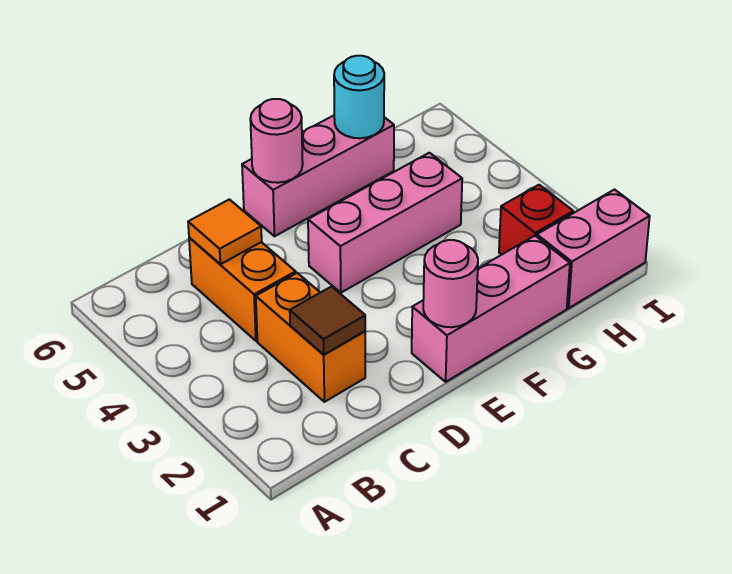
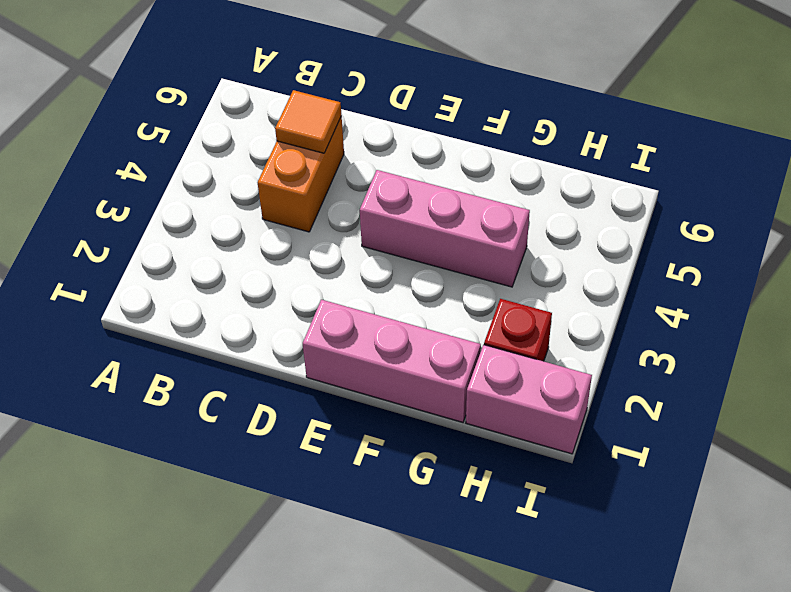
none -> orange brick C2:C3 level 1
none -> pink brick E6:G6 level 1
none -> brown tile C2 level 2

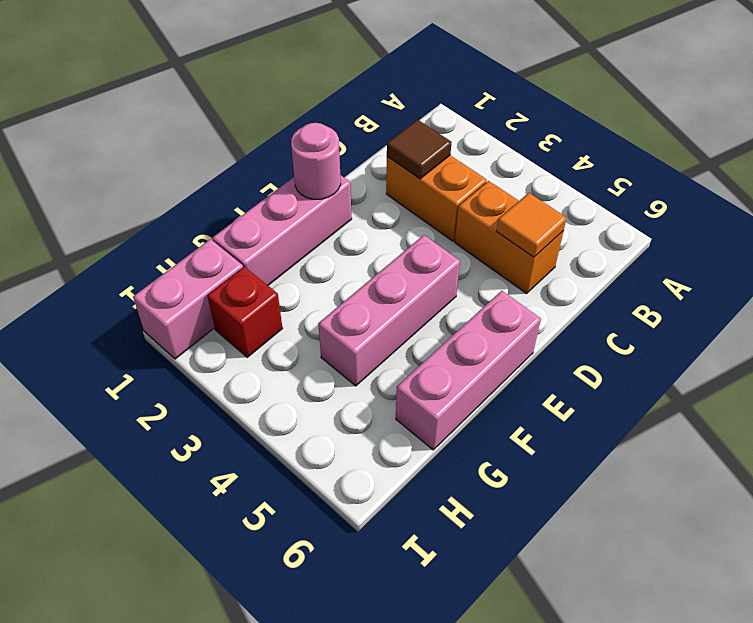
none -> pink round brick E6 level 2
none -> cyan round brick G6 level 2

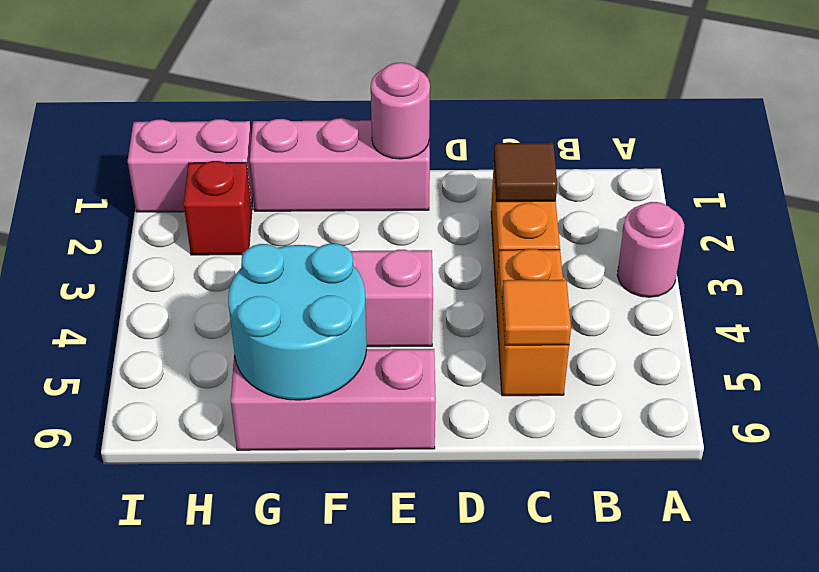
pink round brick A3 level 1 -> pink round brick E6 level 2
cyan round brick F5:G6 level 2 -> cyan round brick G6 level 2

